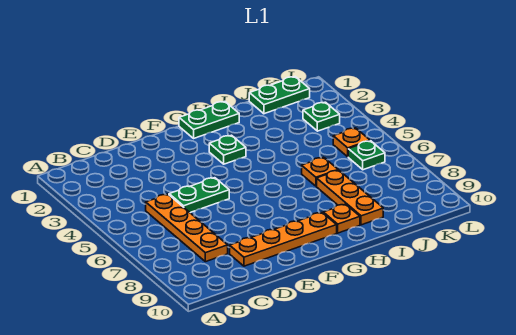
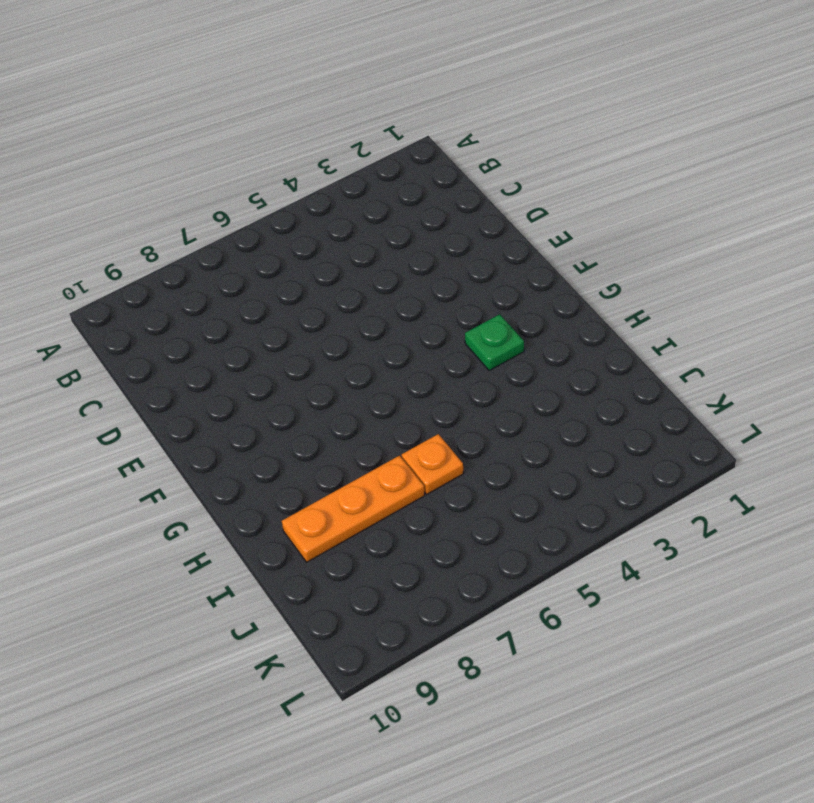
none -> orange plate C5:C8 level 1
none -> green plate D5:E5 level 1
none -> orange plate D9:G9 level 1

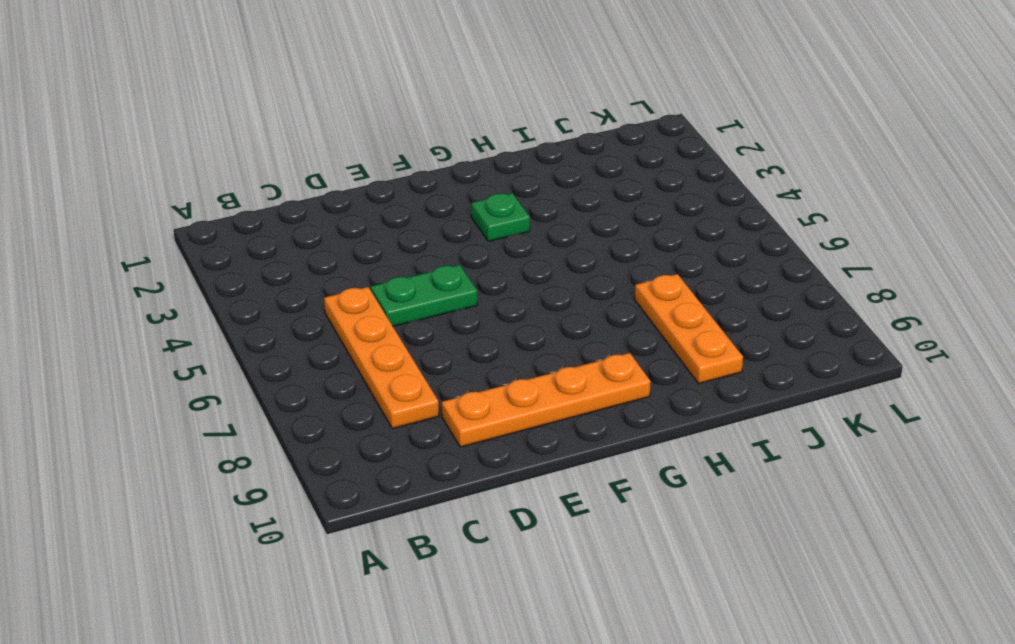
none -> green plate G1:H1 level 1
none -> orange plate H9 level 1
none -> orange plate I6 level 1

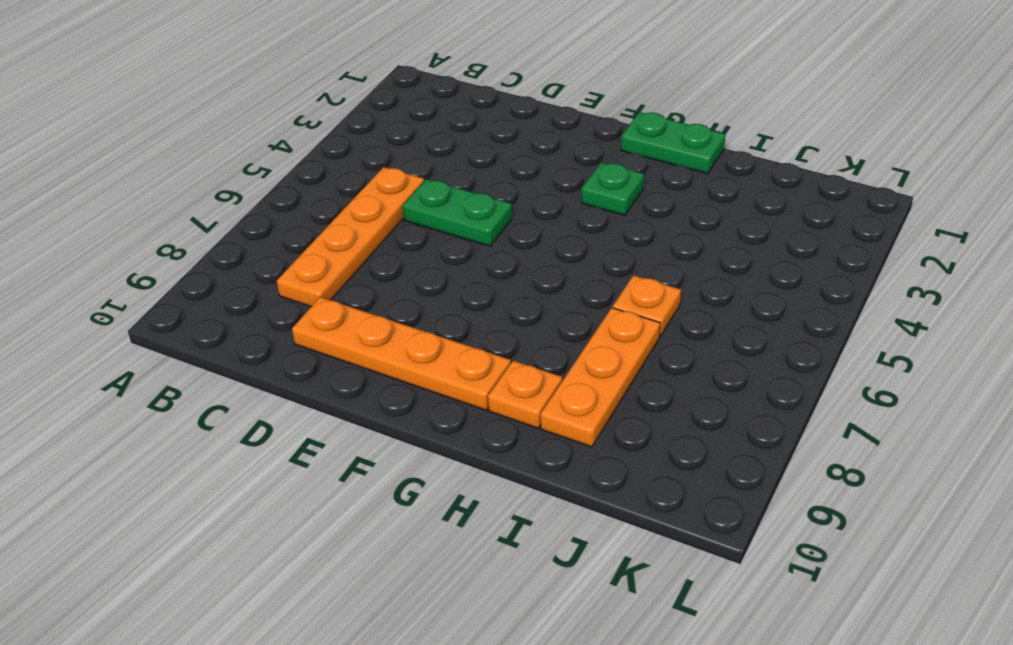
none -> green plate J1:K1 level 1
none -> green plate K3 level 1
none -> orange plate K5 level 1

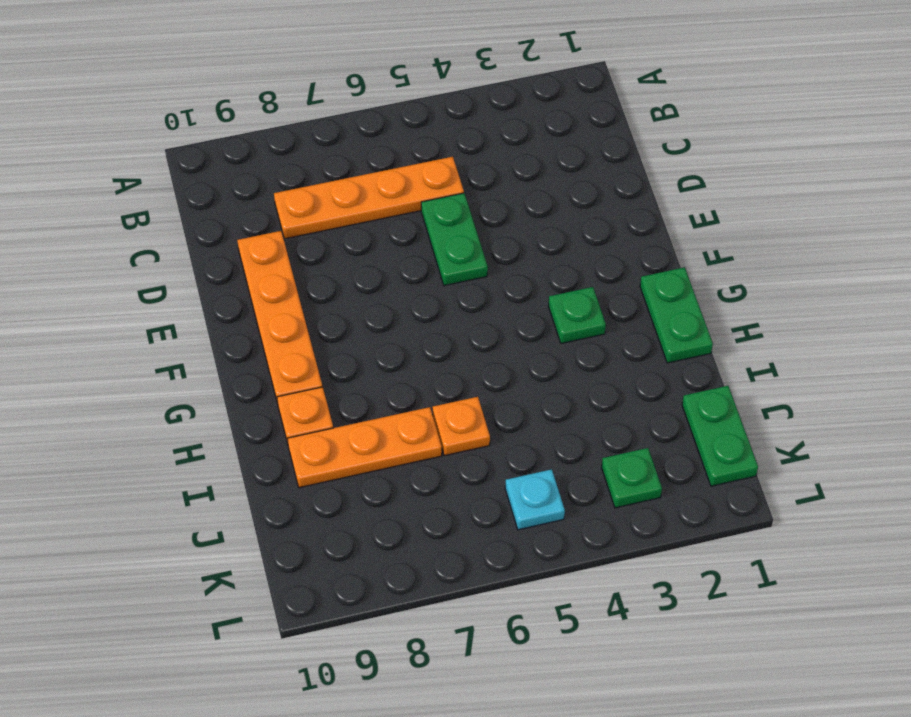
cyan plate K5 level 1 -> orange plate K5 level 1
none -> green plate K6 level 1

